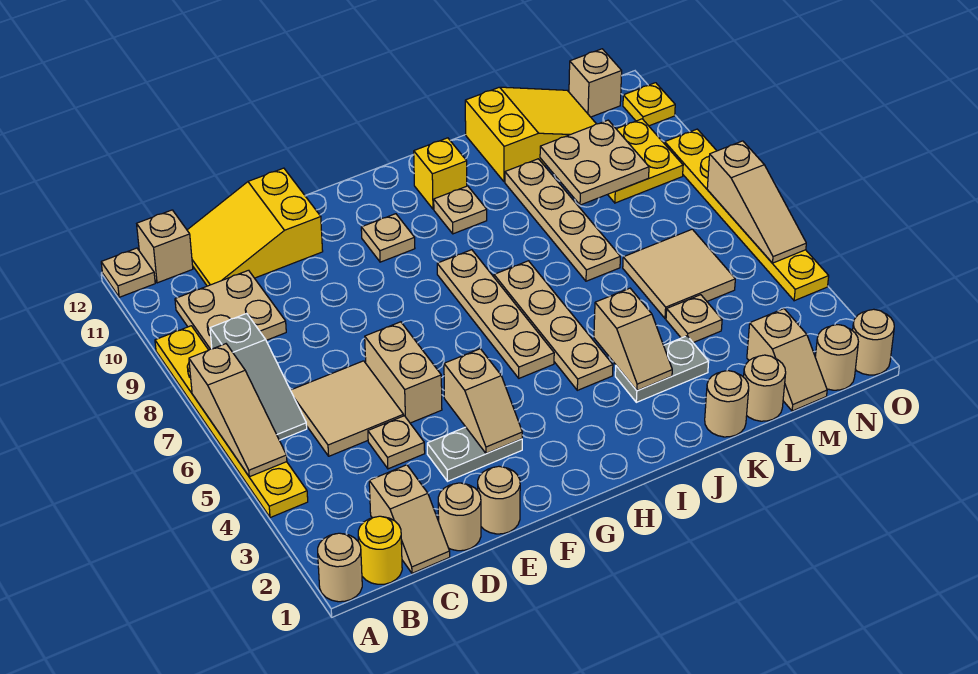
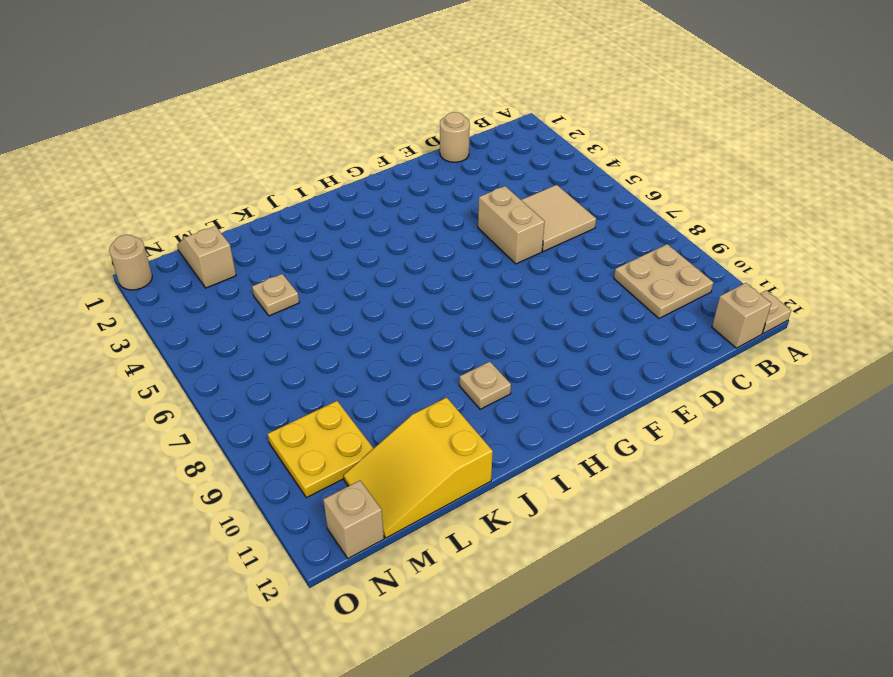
none -> tan round brick A1 level 1
none -> yellow plate A4:A9 level 1
none -> yellow round brick B1 level 1
none -> grey slope B6:B8 level 1 top 8

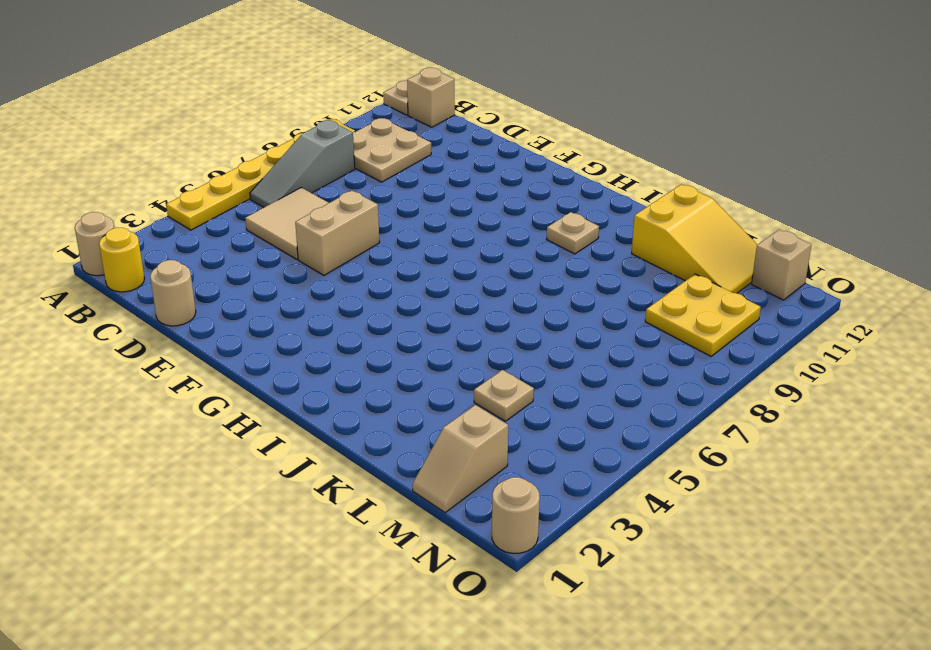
none -> tan slope C1:C2 level 1 top 2
none -> yellow slope C11:E12 level 1 top E
none -> tan plate D4 level 1
none -> tan round brick E1 level 1

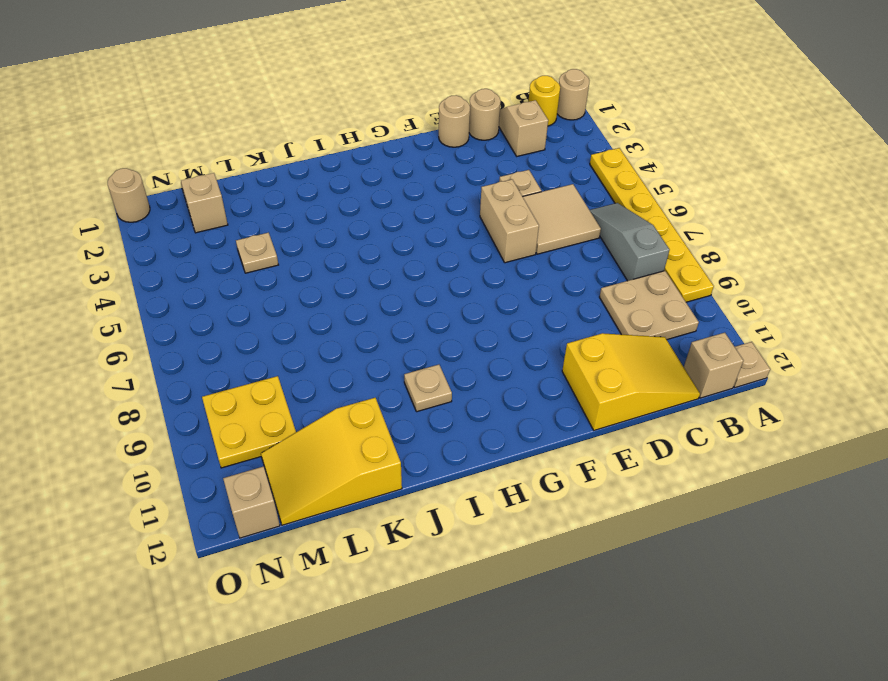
none -> grey plate E3:F3 level 1
none -> tan plate G10 level 1
none -> tan plate H5:H8 level 1
none -> tan plate I4:I7 level 1

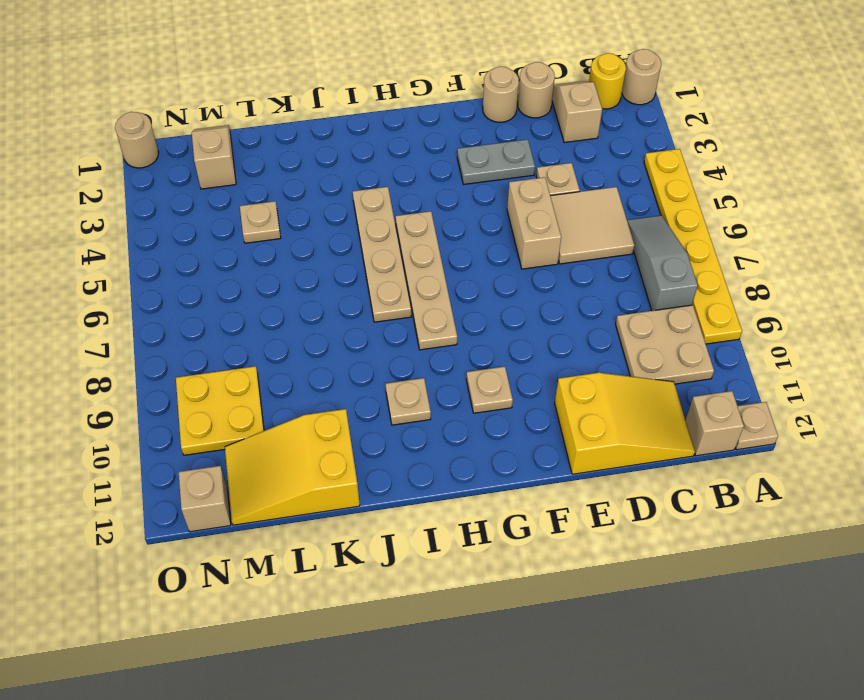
none -> yellow brick I11 level 1
none -> grey plate J3:K3 level 1
none -> tan round brick K1 level 1
none -> tan plate K7:K10 level 1

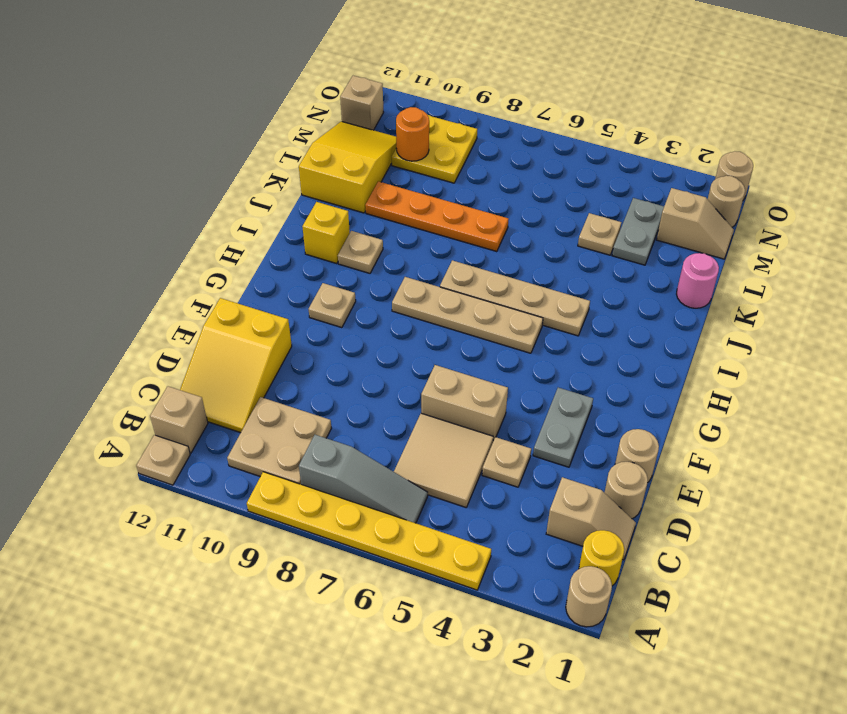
pink round brick K1 level 1 -> tan round brick K1 level 1
orange plate K7:K10 level 1 -> tan plate K7:K10 level 1
grey plate L3:M3 level 1 -> grey plate J3:K3 level 1
orange round brick M10 level 2 -> tan plate L9:M10 level 2
none -> tan round brick L1 level 1
none -> tan tile L5:M6 level 1
none -> yellow plate O4:O9 level 1
none -> yellow plate O11 level 1

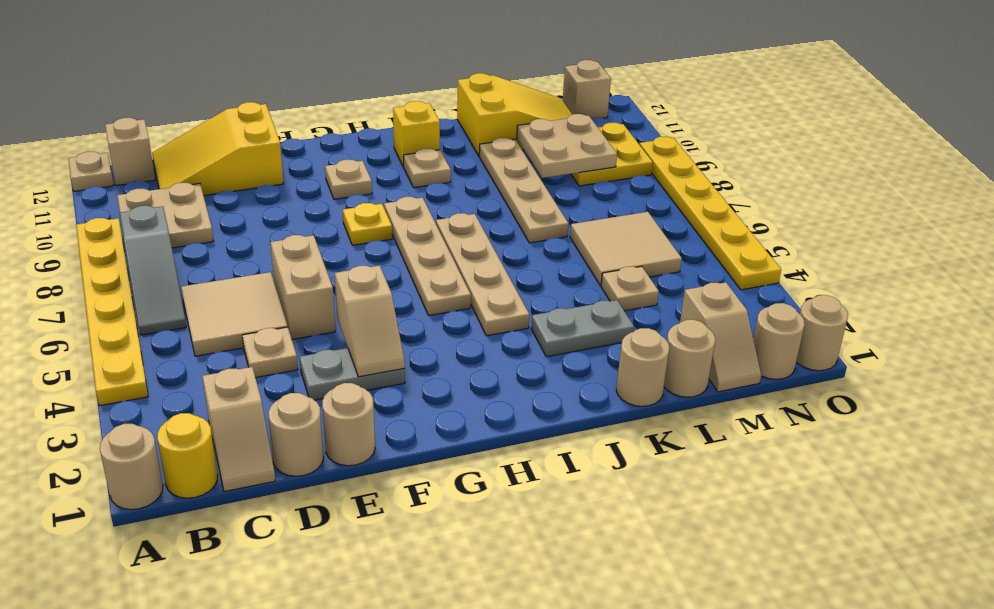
yellow plate G8 level 1 -> yellow plate O11 level 1
none -> tan slope A5:A7 level 2 top 7
none -> tan slope J3:J4 level 2 top 4
none -> tan slope O5:O7 level 2 top 7

